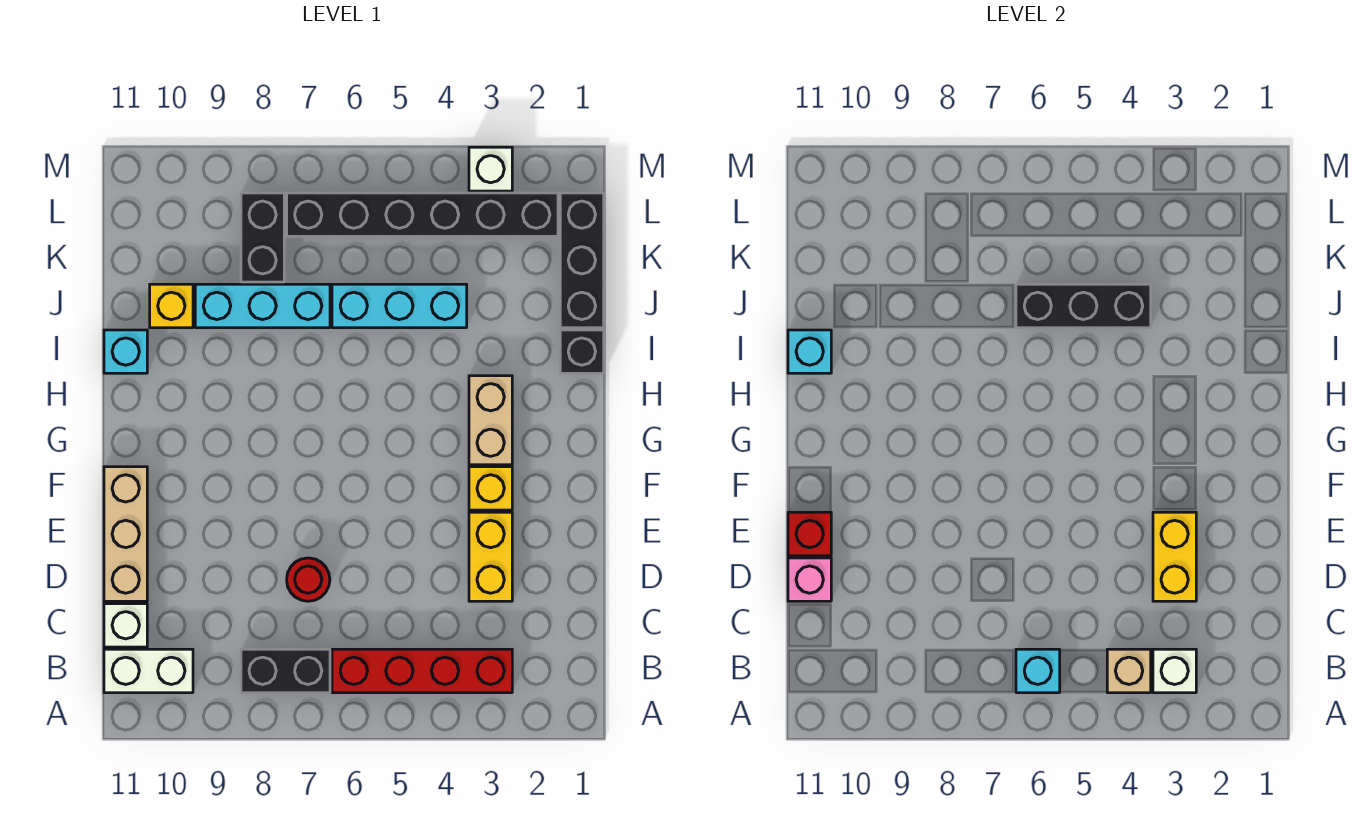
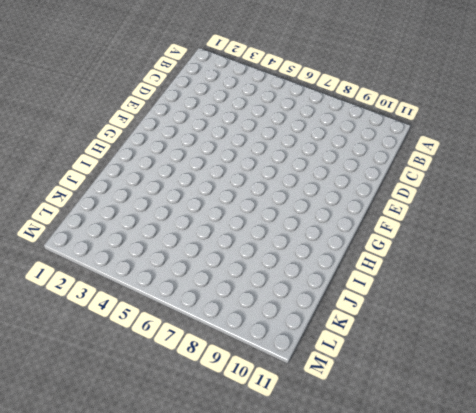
none -> red brick B3:B6 level 1
none -> black brick B7:B8 level 1
none -> white brick B10:B11 level 1

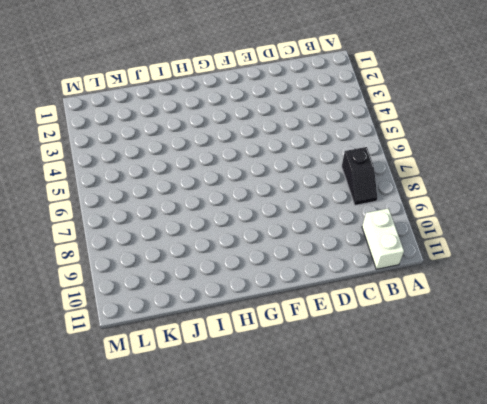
black slope B7:B8 level 1 top 7 -> black brick B7:B8 level 1
none -> red brick B3:B6 level 1
none -> white brick C11 level 1
none -> yellow brick D3:E3 level 1

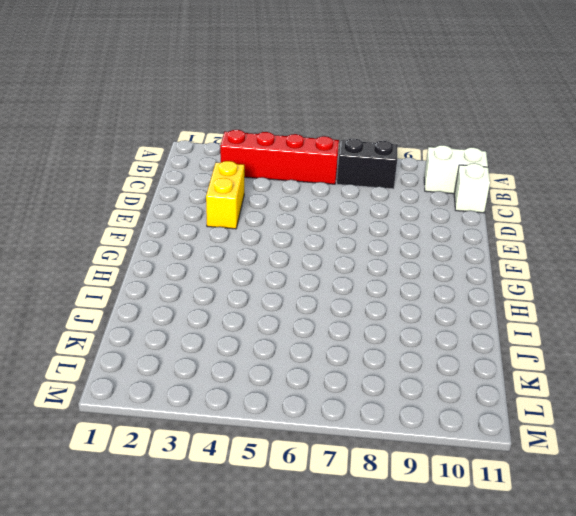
none -> red round brick D7 level 1
none -> tan brick D11:F11 level 1
none -> yellow brick F3 level 1

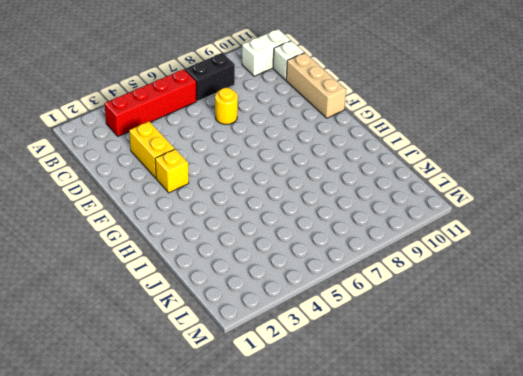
yellow round brick D7 level 1 -> red round brick D7 level 1
none -> tan brick G3:H3 level 1
none -> black brick I1 level 1
none -> cyan brick I11 level 1

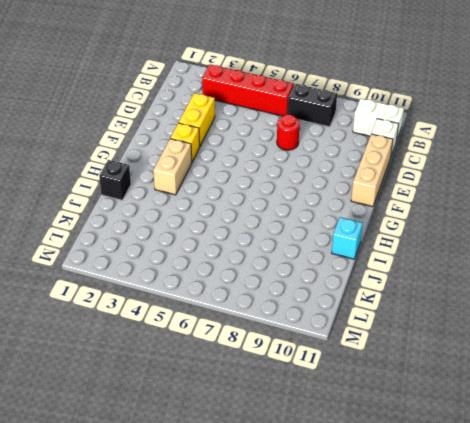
none -> black brick J1:L1 level 1
none -> cyan brick J4:J6 level 1
none -> cyan brick J7:J9 level 1

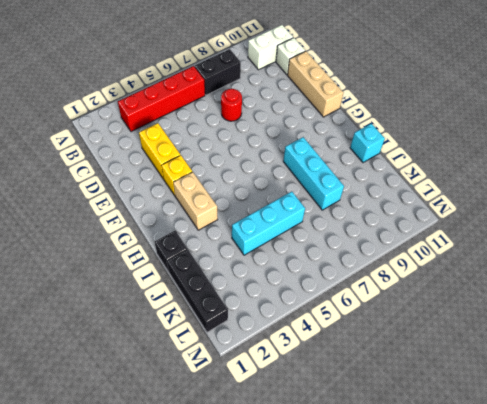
cyan brick H8:J8 level 1 -> cyan brick J7:J9 level 1
none -> yellow brick J10 level 1
none -> black brick K8:L8 level 1
none -> black brick L2:L7 level 1

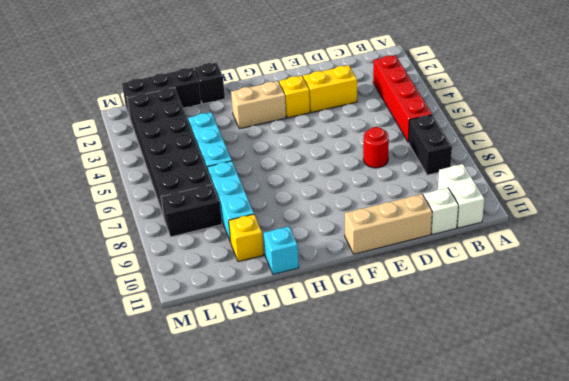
black brick K2:L7 level 1 -> black brick L2:L7 level 1
none -> white brick M3 level 1
none -> white brick B3 level 2
none -> tan brick B4 level 2

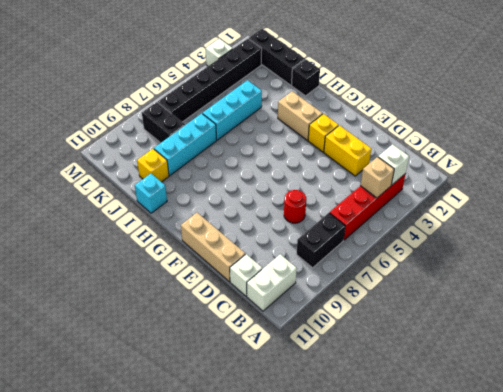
none -> cyan brick B6 level 2
none -> yellow brick D3:E3 level 2
none -> pink brick D11 level 2

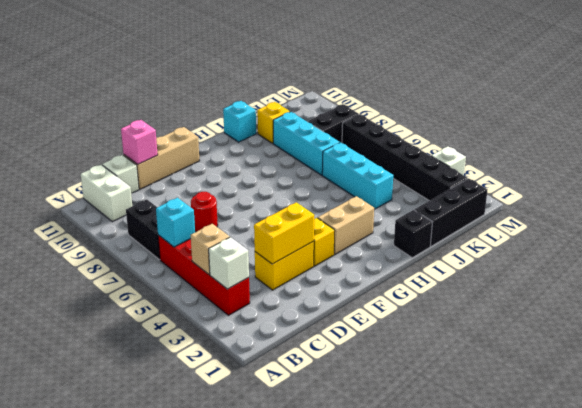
none -> red brick E11 level 2
none -> cyan brick I11 level 2
none -> black brick J4:J6 level 2

